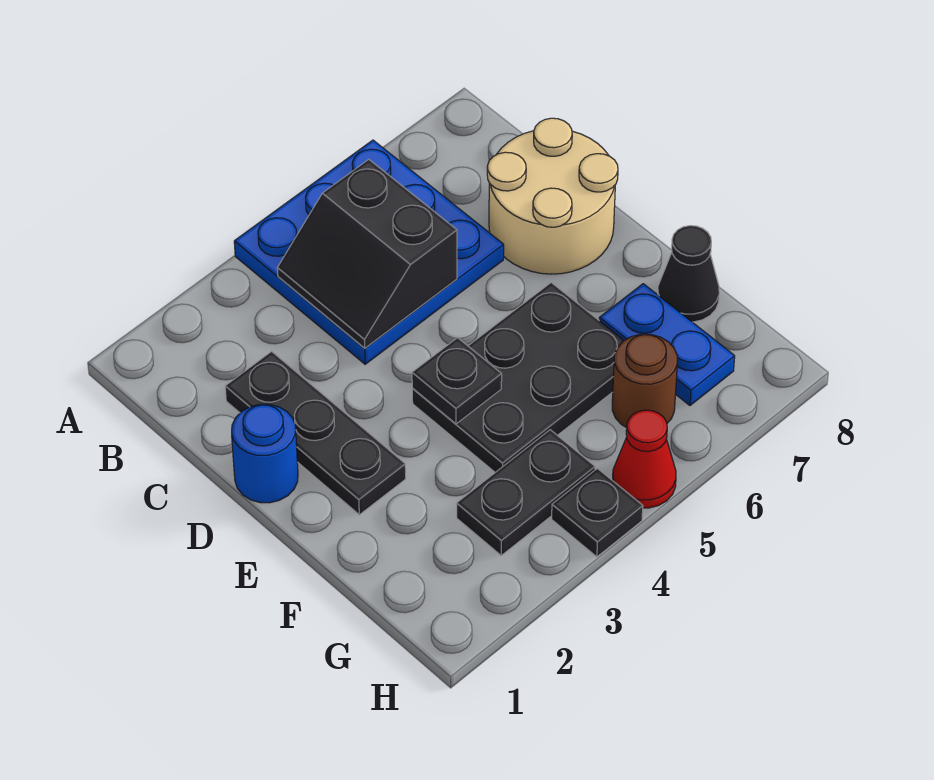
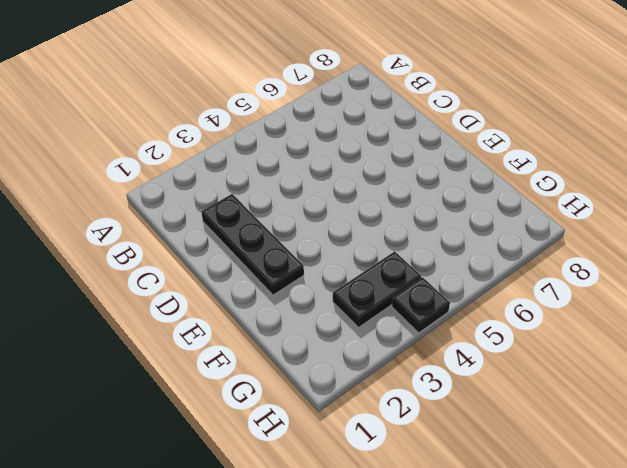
none -> blue plate A4:C6 level 1
none -> tan round brick C7:D8 level 1
none -> blue round brick D1 level 1

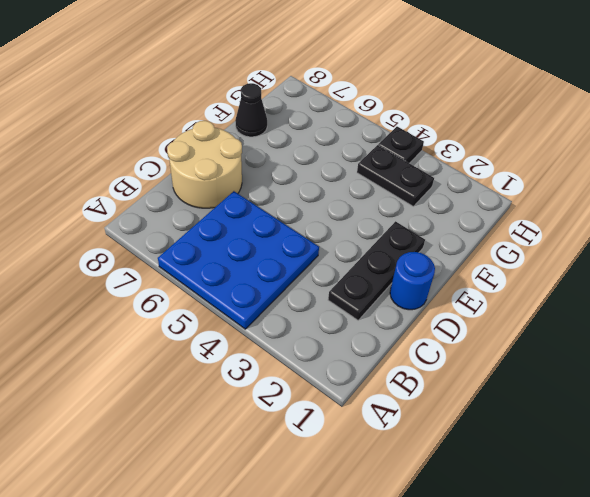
none -> black plate E4:F6 level 1
none -> blue plate F7:G7 level 1
none -> brown round brick G6 level 1

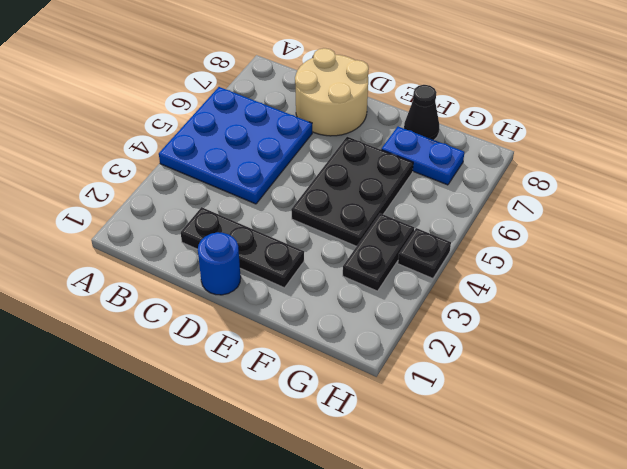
none -> brown round brick G6 level 1
none -> red cone H5 level 1
none -> black slope B4:C5 level 2 top 5

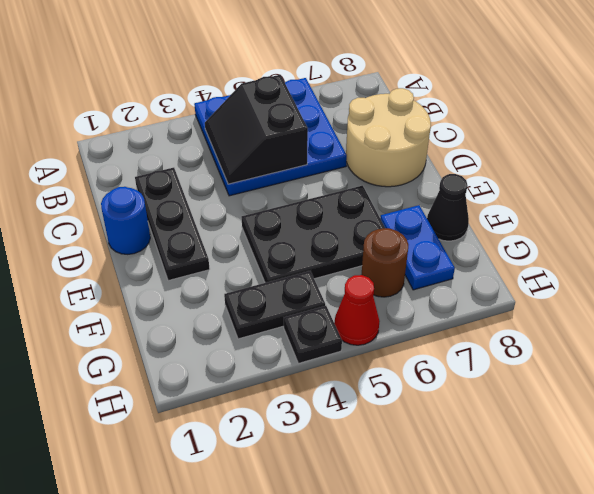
none -> black plate E4 level 2

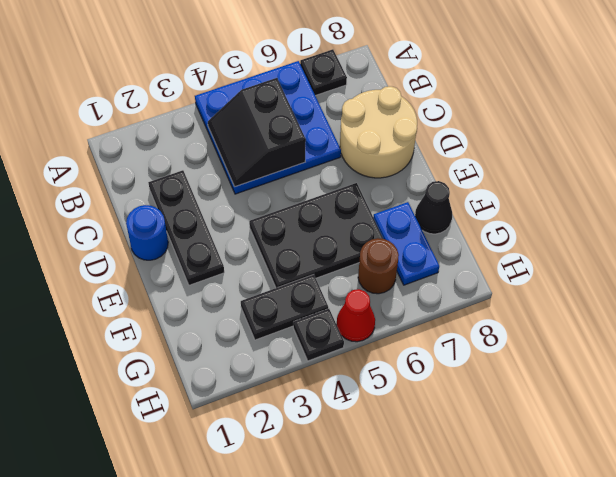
black plate A7 level 1 -> black plate E4 level 2

